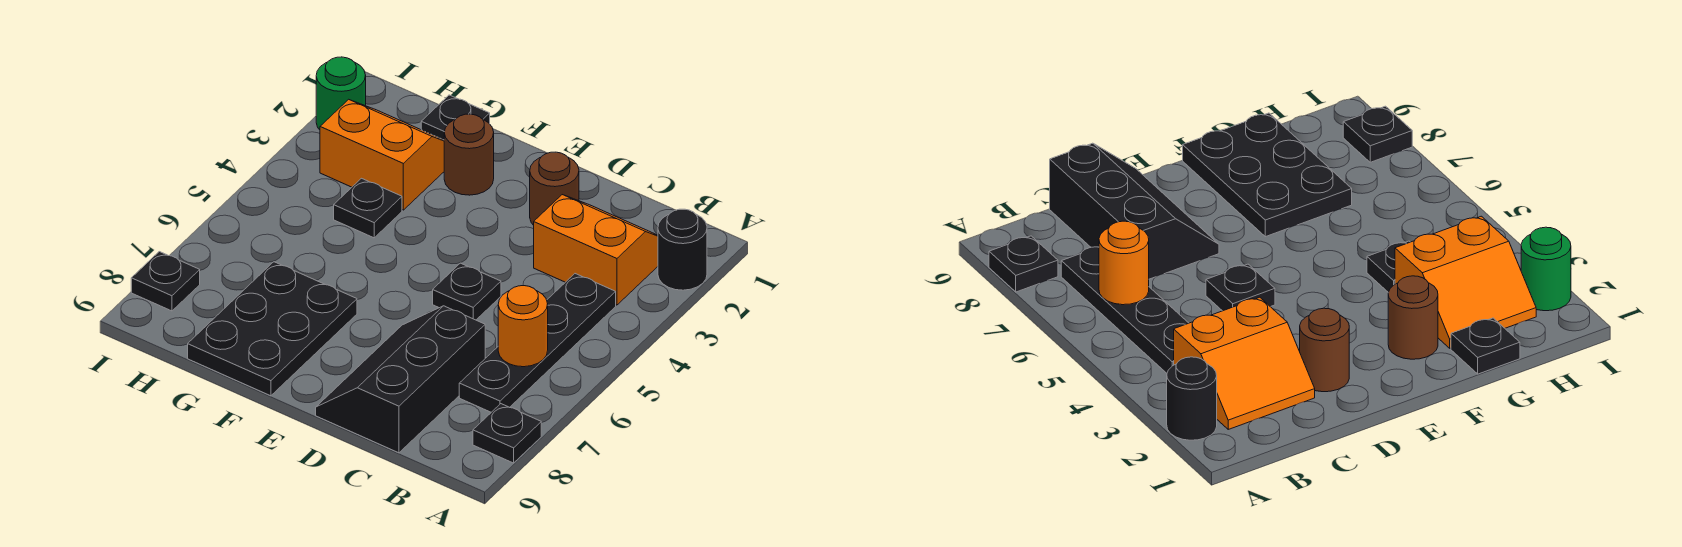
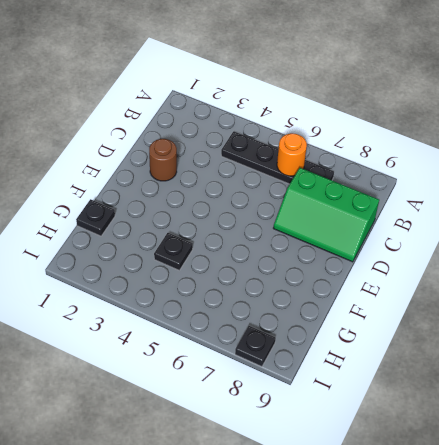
green slope C7:D9 level 1 top C -> black slope C7:D9 level 1 top C
none -> black round brick A2 level 1
none -> black plate A8 level 1
none -> orange slope B2:C3 level 1 top 3

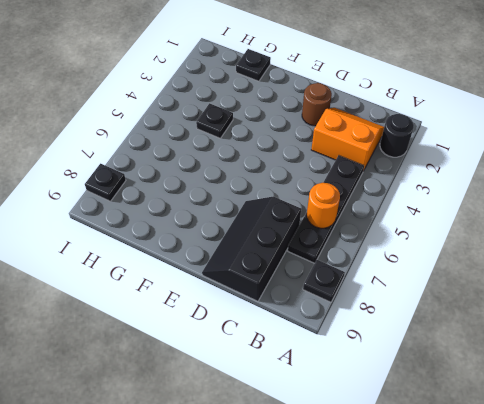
none -> black plate D5 level 1
none -> brown round brick F2 level 1
none -> black plate F7:G9 level 1

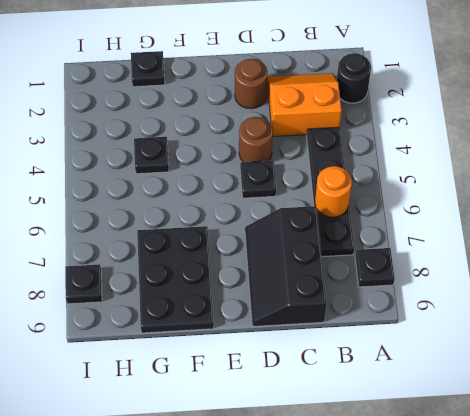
brown round brick D4 level 1 -> brown round brick F2 level 1
none -> orange slope G2:H3 level 1 top 3
none -> green round brick I2 level 1

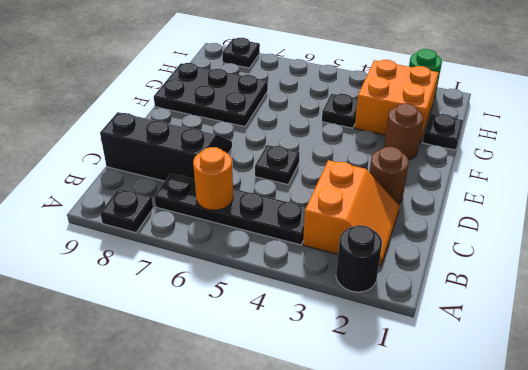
orange brick G2:H3 level 1 -> orange slope G2:H3 level 1 top 3

